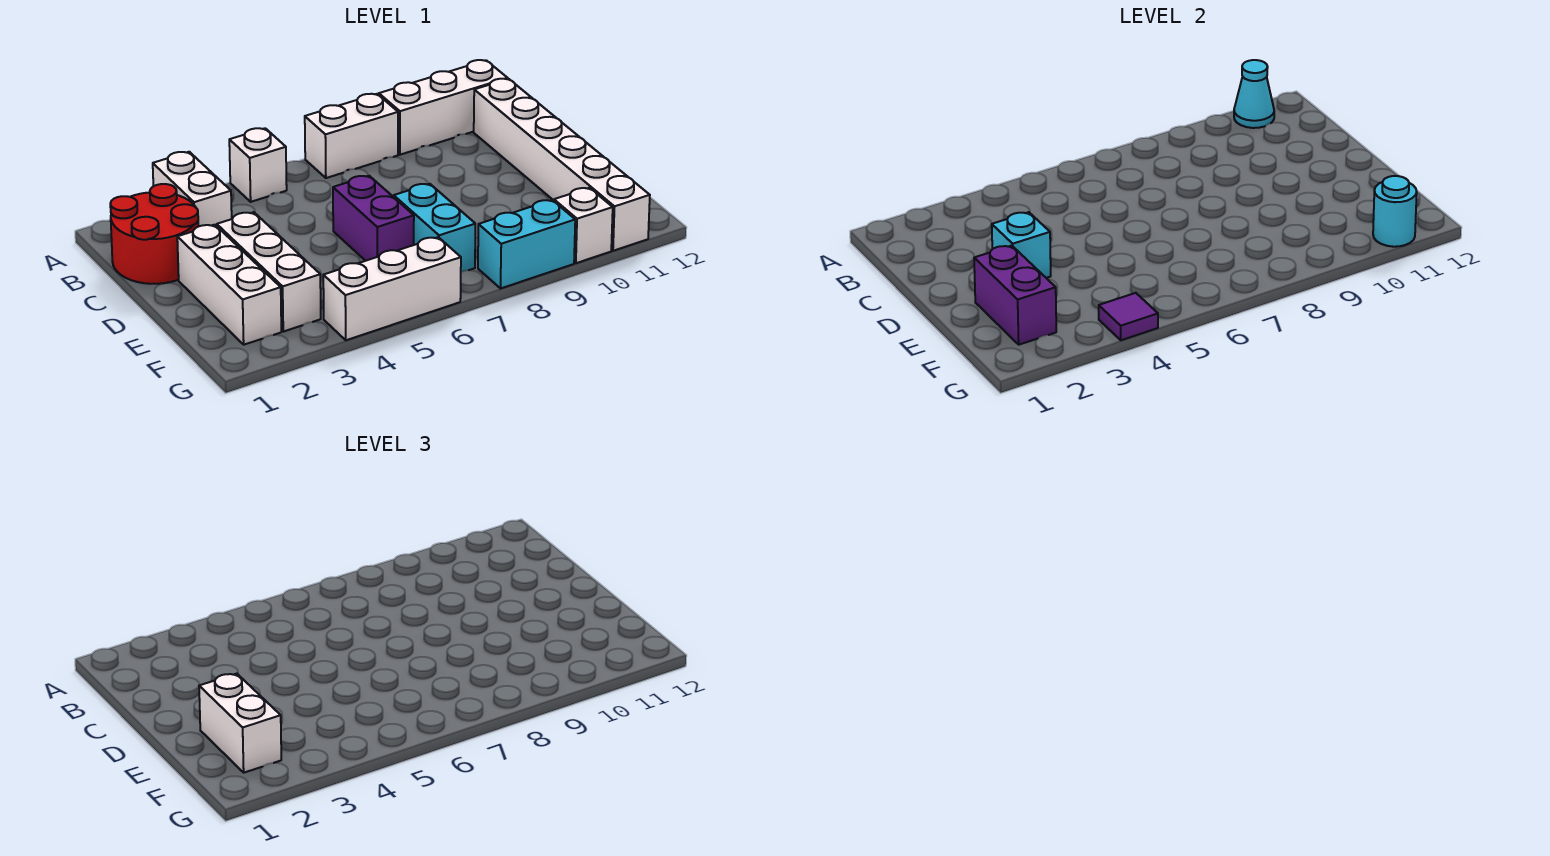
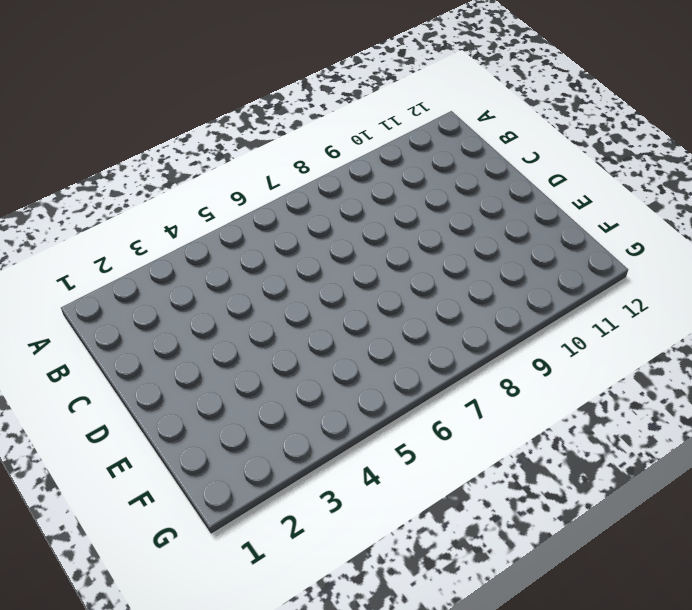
none -> white brick A3:B3 level 1
none -> white brick A5 level 1
none -> white brick A7:A8 level 1

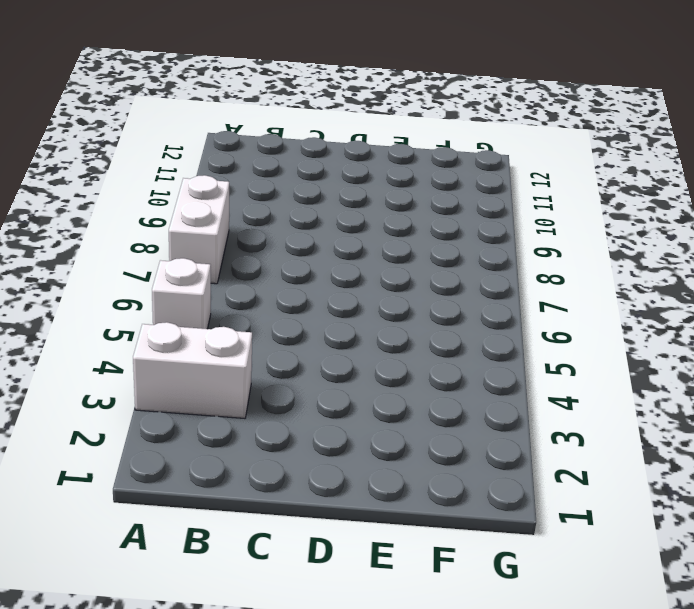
none -> white brick A9:A11 level 1
none -> red round brick B1:C2 level 1
none -> white brick B11:G11 level 1

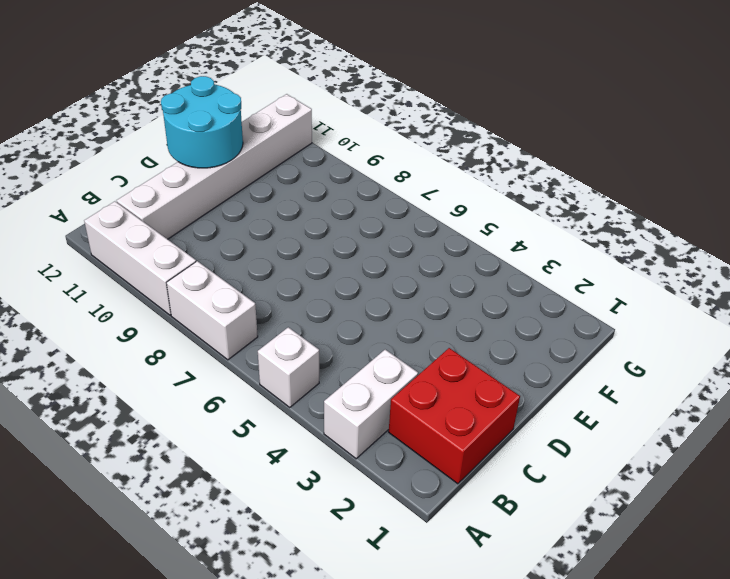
red brick B1:C2 level 1 -> red round brick B1:C2 level 1
cyan round brick D11:E12 level 2 -> none
none -> white brick D2:F2 level 1
none -> white brick D3:F3 level 1
none -> purple brick D6:E6 level 1

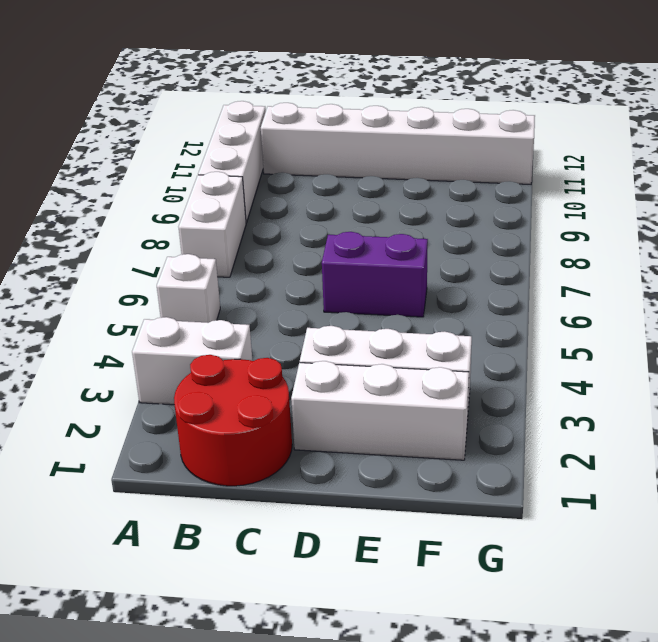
none -> cyan brick E7:F7 level 1
none -> white brick G4:G6 level 1
none -> cyan brick G8:G9 level 1

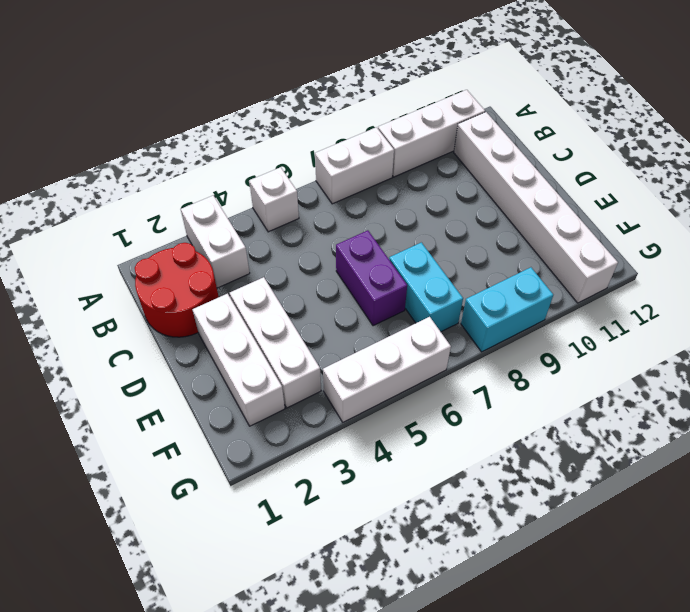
none -> white brick G10 level 1
none -> cyan cone A11 level 2
none -> cyan brick D3 level 2

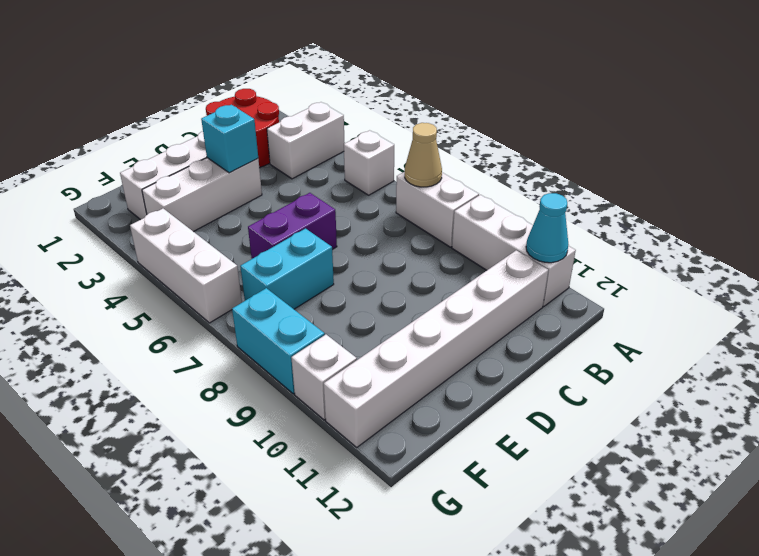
tan cone A7 level 2 -> none
none -> purple brick E2:F2 level 2
none -> purple tile G4 level 2
none -> cyan round brick G11 level 2

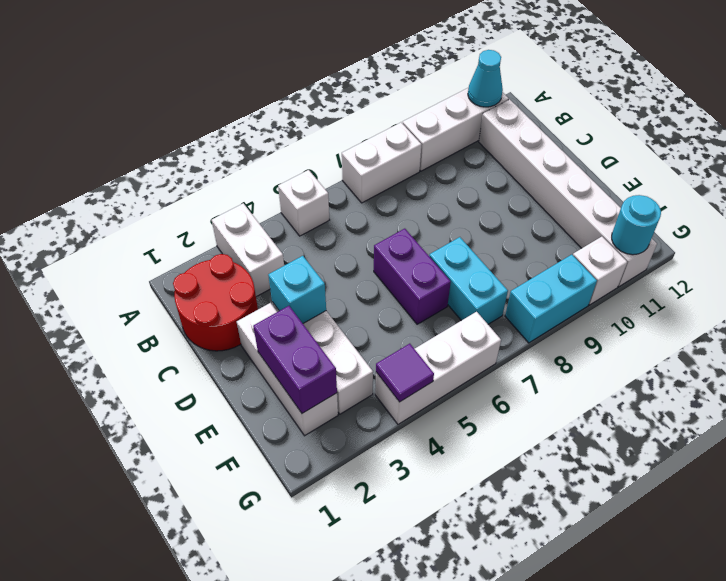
none -> white brick E2:F2 level 3

